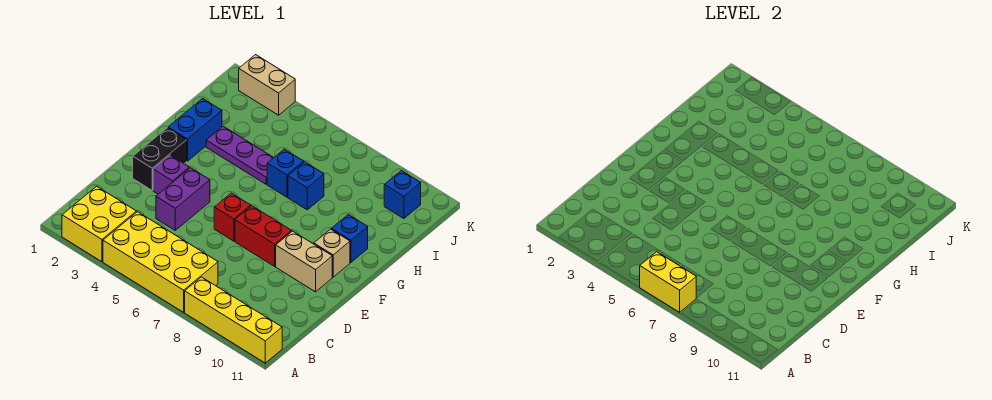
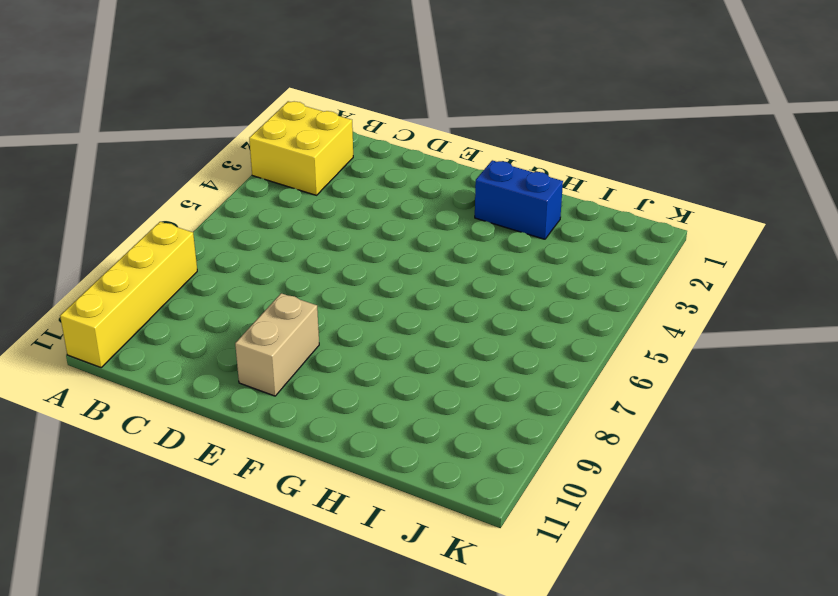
none -> yellow brick A4:B7 level 1
none -> purple brick D4:E4 level 1
none -> black brick E2:F2 level 1

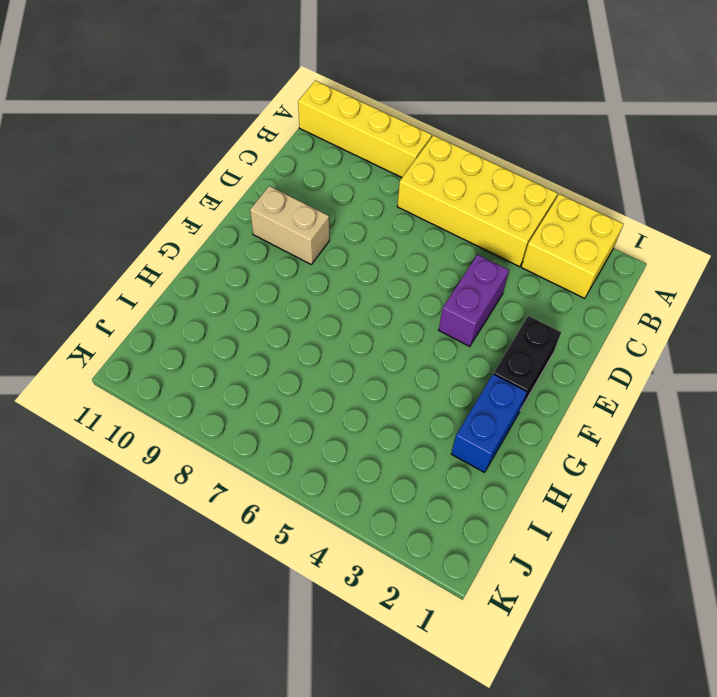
none -> purple brick E3 level 1
none -> red brick E6 level 1
none -> red brick E7:E8 level 1

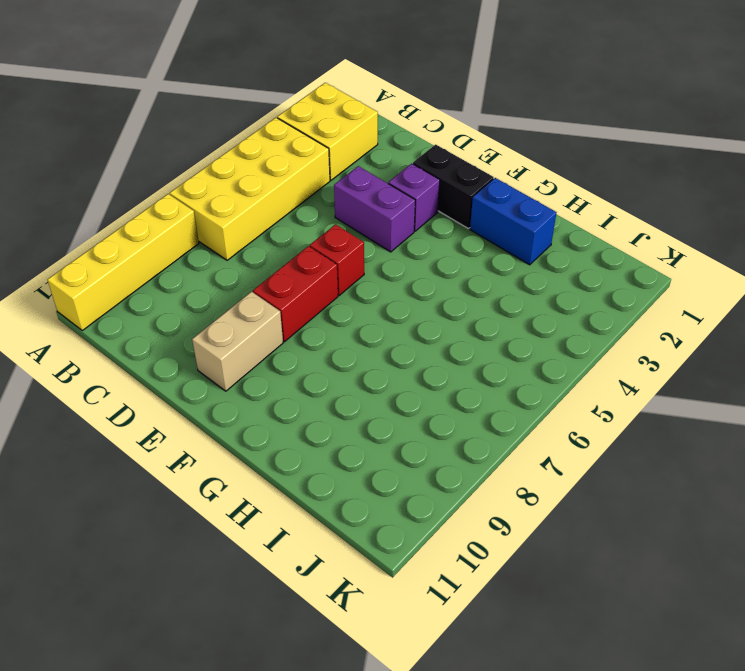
none -> tan brick F10 level 1
none -> blue brick G10 level 1
none -> purple plate H3:H5 level 1

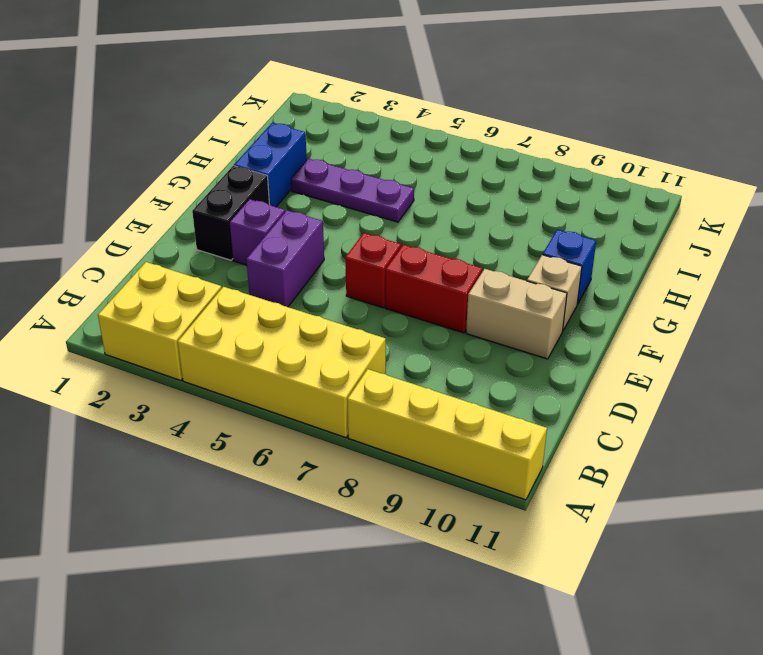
none -> blue brick H6 level 1
none -> blue brick H7 level 1
none -> blue brick J10 level 1

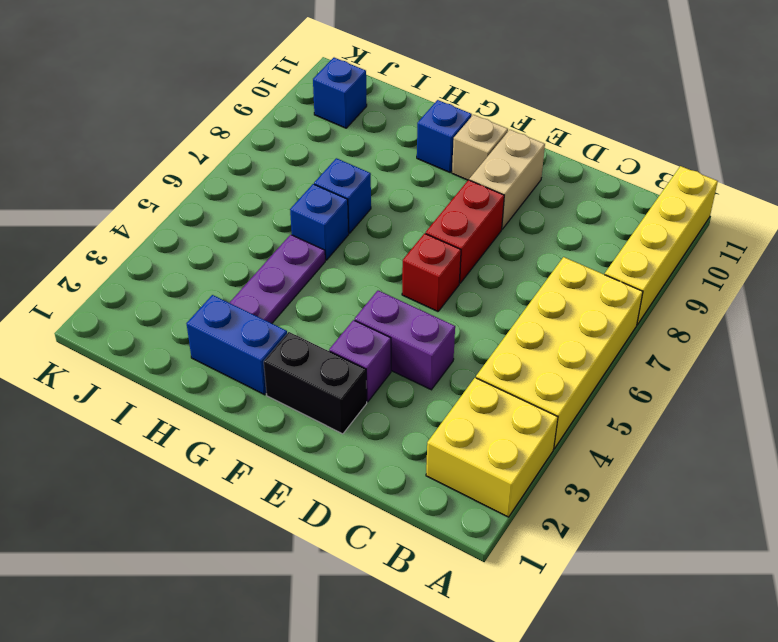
none -> tan brick K2:K3 level 1
none -> yellow brick A6:A7 level 2

